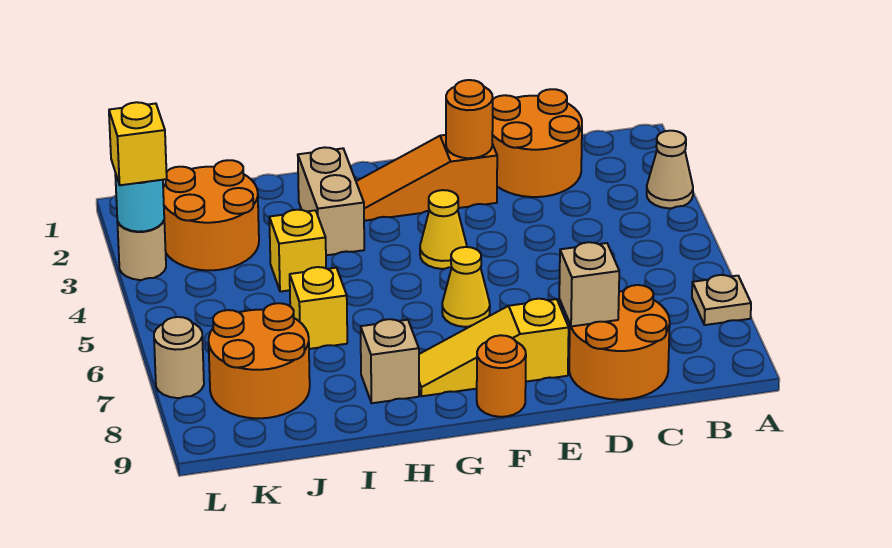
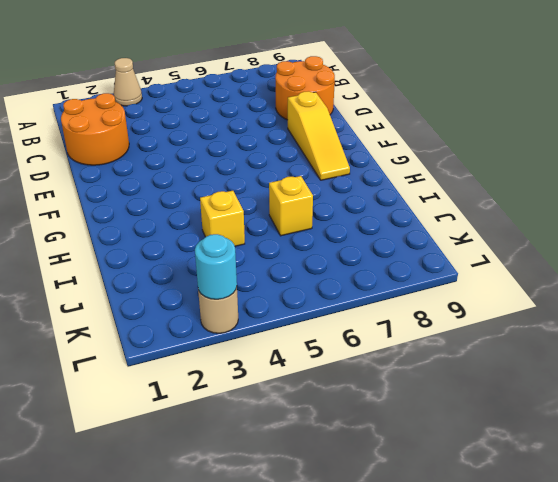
none -> tan plate A7 level 1
none -> orange slope E2:G2 level 1 top E
none -> yellow cone F4 level 1

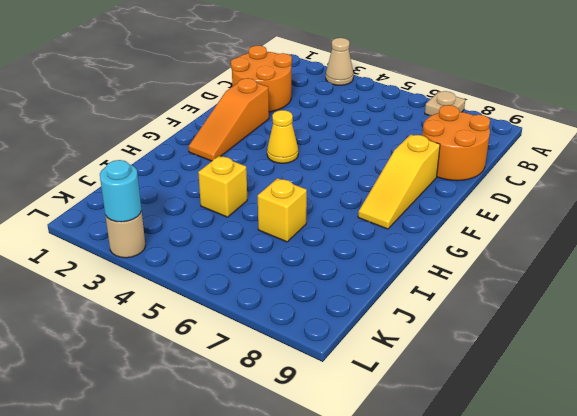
none -> yellow cone F6 level 1
none -> orange round brick F9 level 1
none -> tan brick H2:H3 level 1

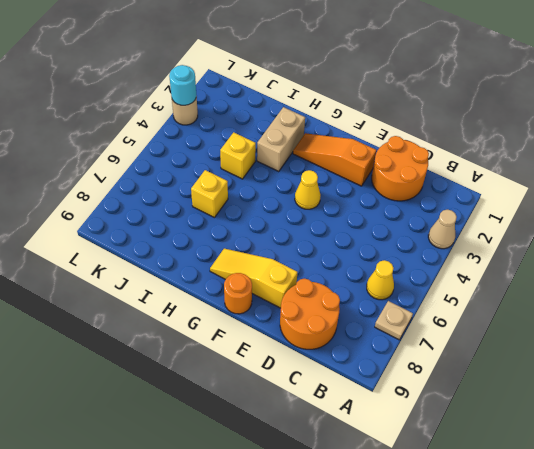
yellow cone B6 level 1 -> yellow cone F6 level 1
none -> tan brick H8 level 1
none -> orange round brick J2:K3 level 1
none -> orange round brick J7:K8 level 1

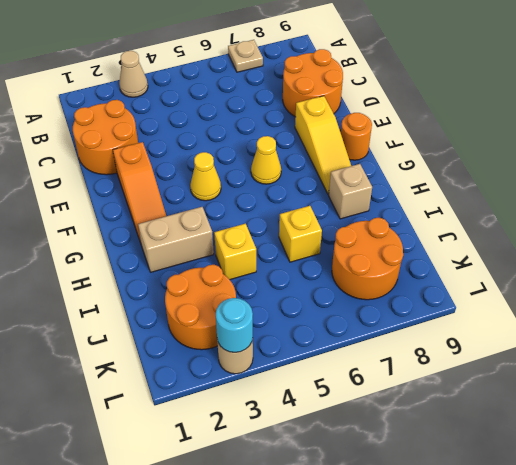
none -> tan round brick L7 level 1
none -> tan brick D8 level 2
none -> orange round brick E2 level 2

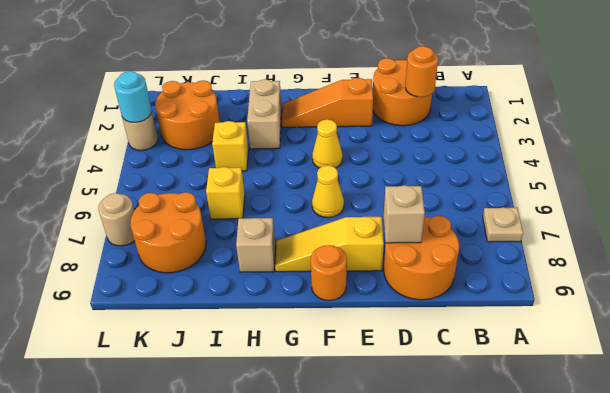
orange round brick C2 level 2 -> orange round brick E2 level 2
none -> tan cone A3 level 1
none -> yellow brick L3 level 3

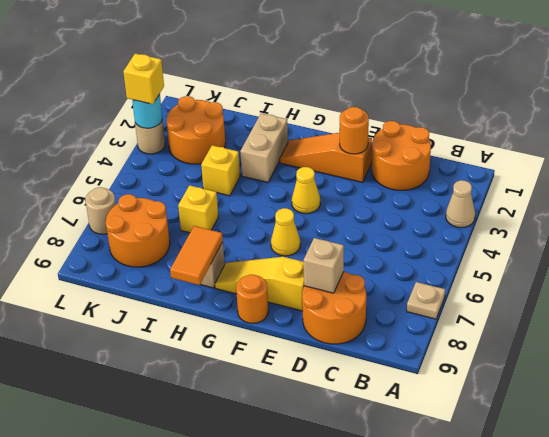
orange tile H8:H9 level 2 -> none

